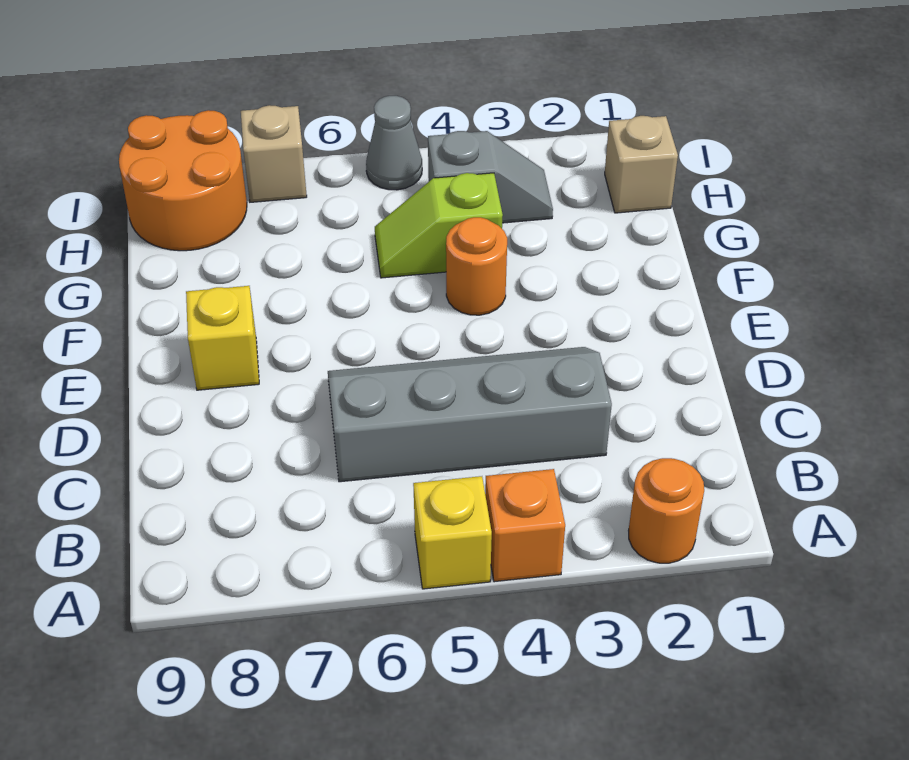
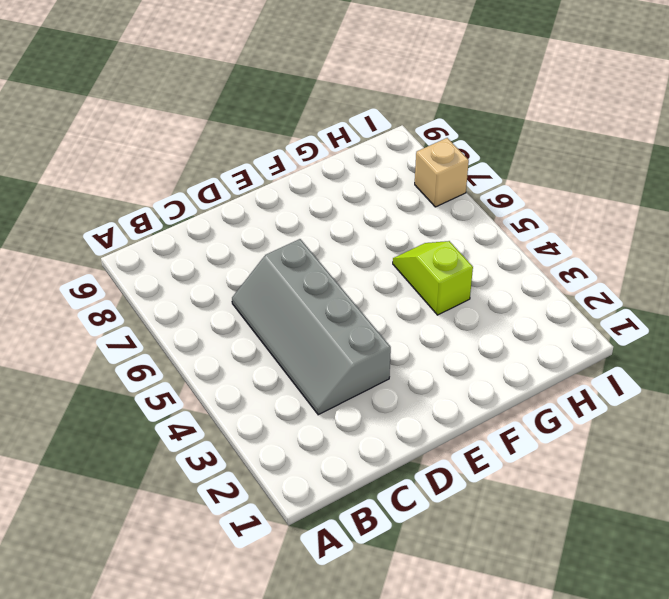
grey slope C3:D6 level 1 top D -> grey slope C3:D6 level 1 top C
none -> orange round brick A2 level 1
none -> orange brick A4 level 1
none -> yellow brick A5 level 1

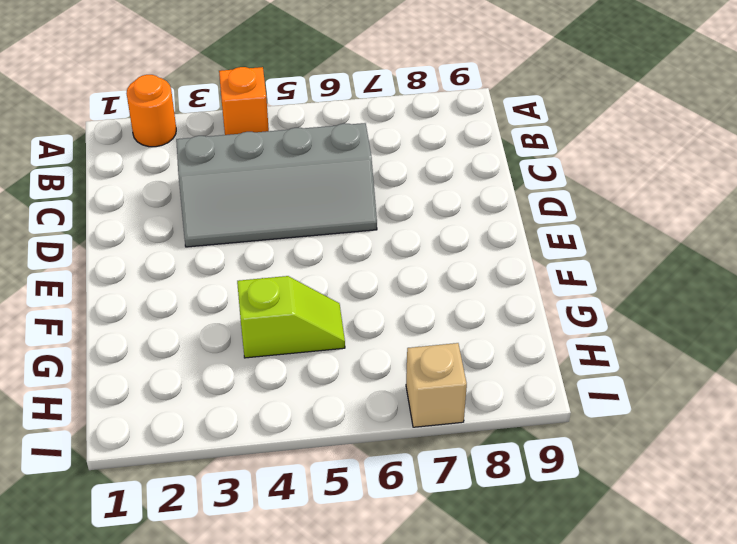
none -> yellow brick A5 level 1
none -> yellow brick E8 level 1
none -> orange round brick F4 level 1

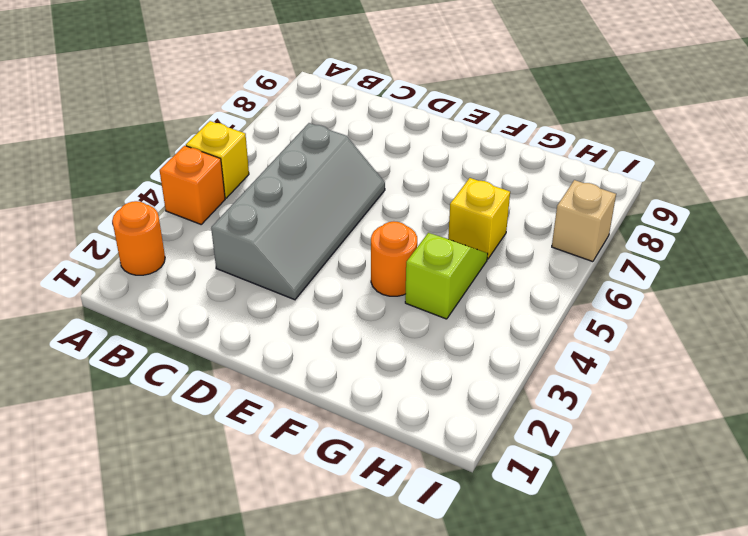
yellow brick G6 level 1 -> yellow brick E8 level 1
none -> tan brick H1 level 1
none -> grey slope H3:H4 level 1 top 4
none -> orange round brick H8:I9 level 1

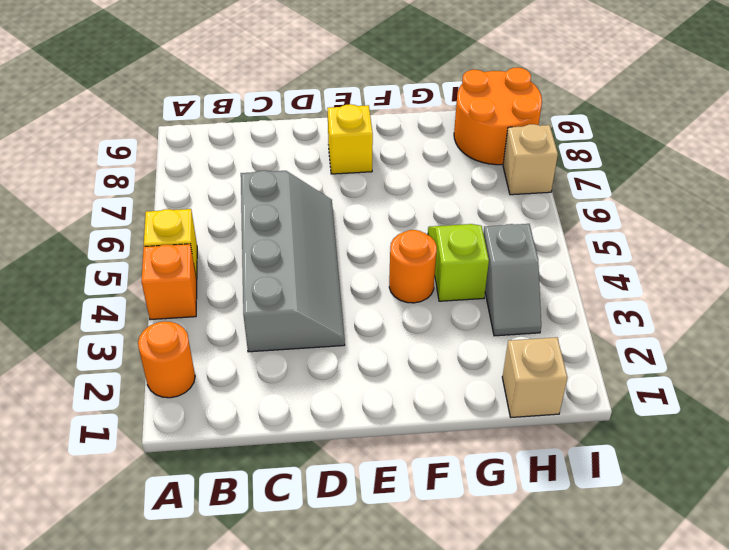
none -> grey cone I5 level 1

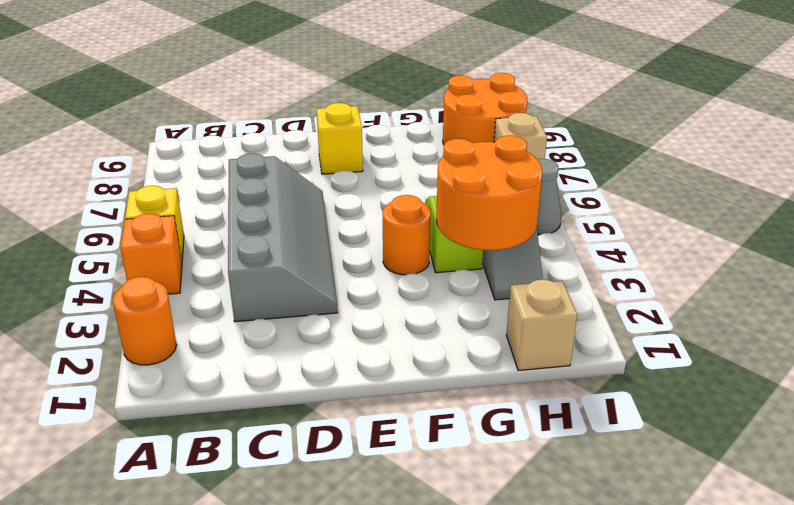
orange round brick G3:H4 level 2 -> none

